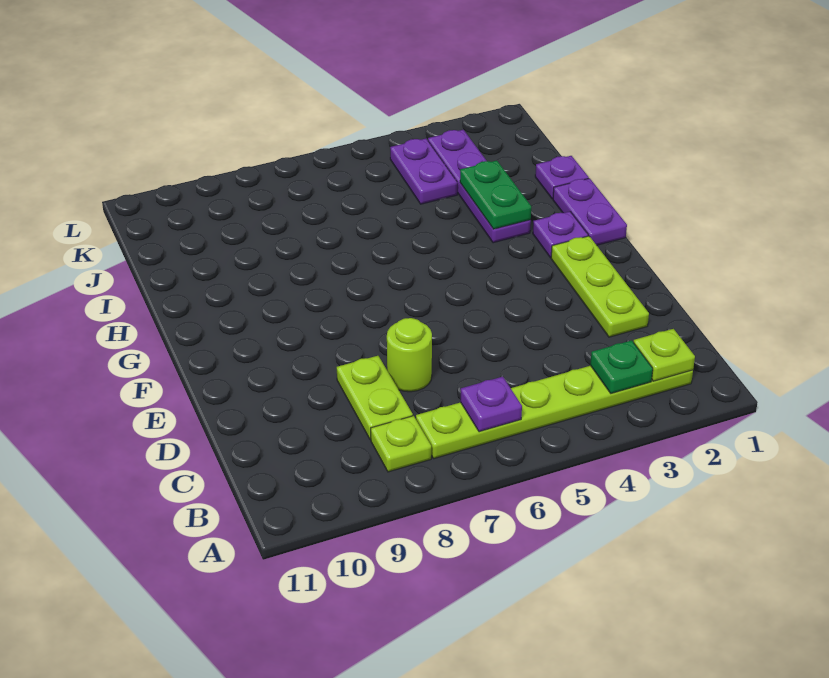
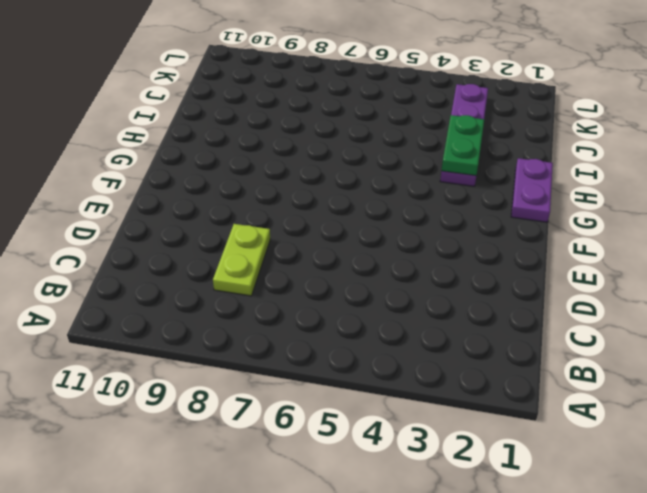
none -> lime plate B2:B7 level 1
none -> lime plate B8 level 1
none -> lime plate D2:F2 level 1

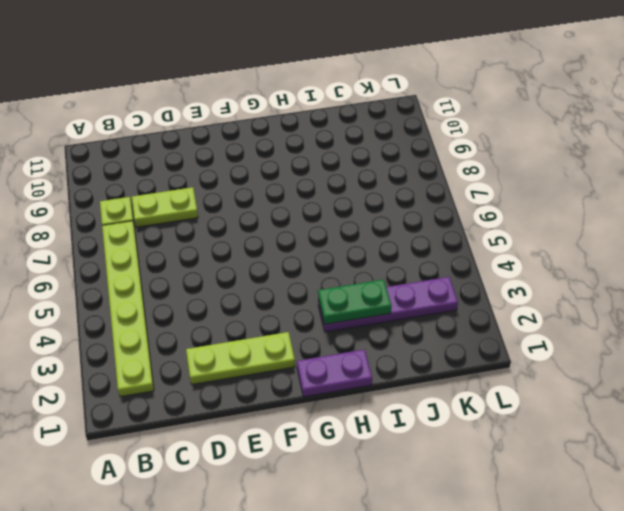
none -> lime round brick D7 level 1
none -> purple plate G2 level 1
none -> purple plate I1 level 1

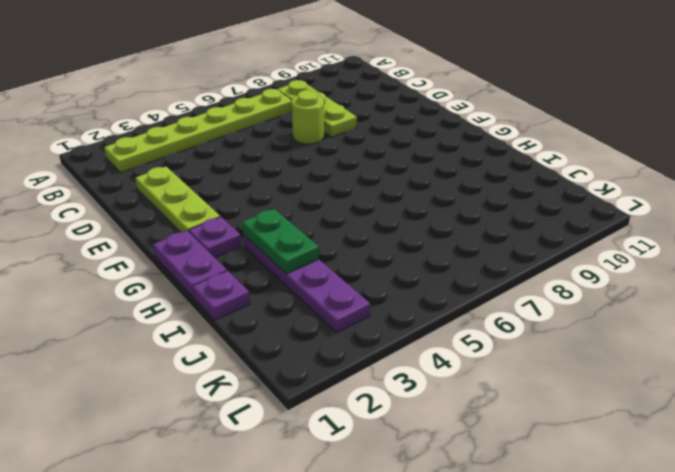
none -> purple plate J4:K4 level 1
none -> lime plate B2 level 2
none -> green plate B3 level 2

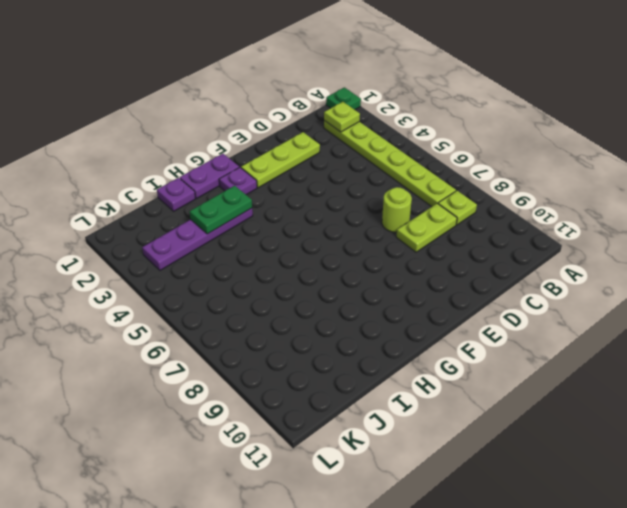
green plate A1 level 1 -> green plate B3 level 2
none -> purple plate J4:K4 level 1
none -> purple plate B6 level 2

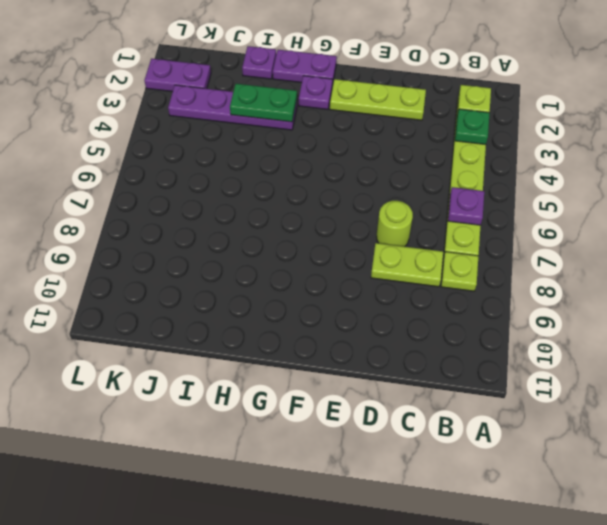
purple plate K2:L2 level 1 -> purple plate J4:K4 level 1

